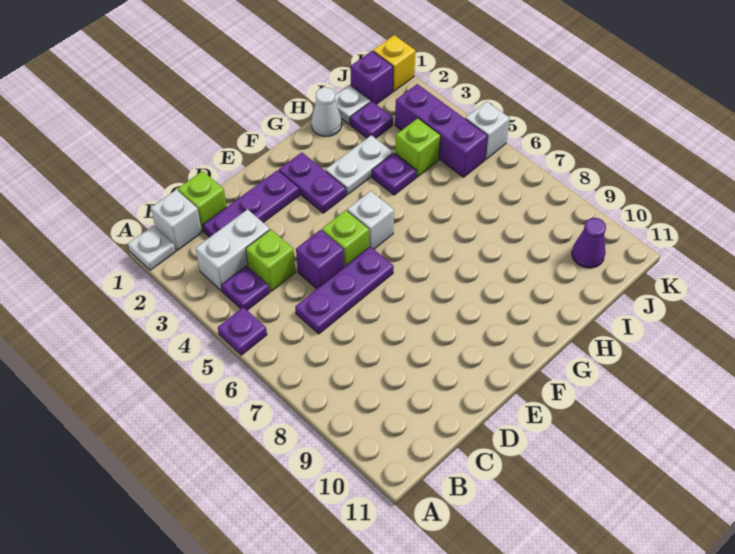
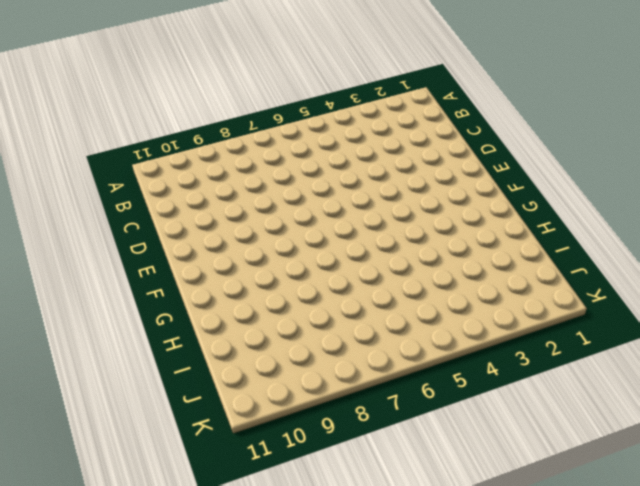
none -> white plate A1 level 1
none -> purple plate A5 level 1
none -> white brick B1 level 1

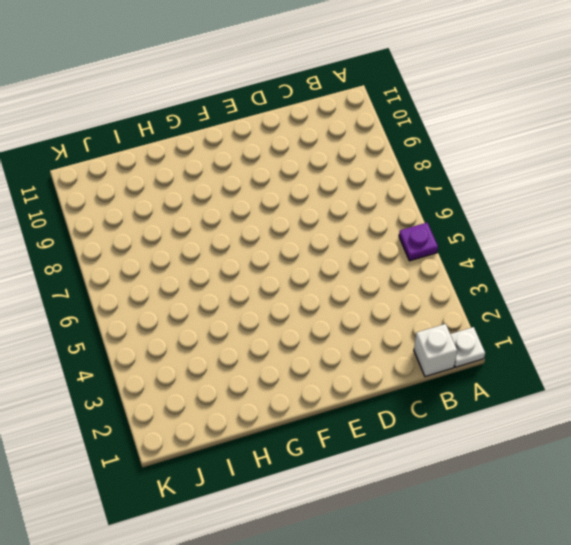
none -> white brick B3:C3 level 1
none -> purple plate B4 level 1
none -> lime brick C1 level 1

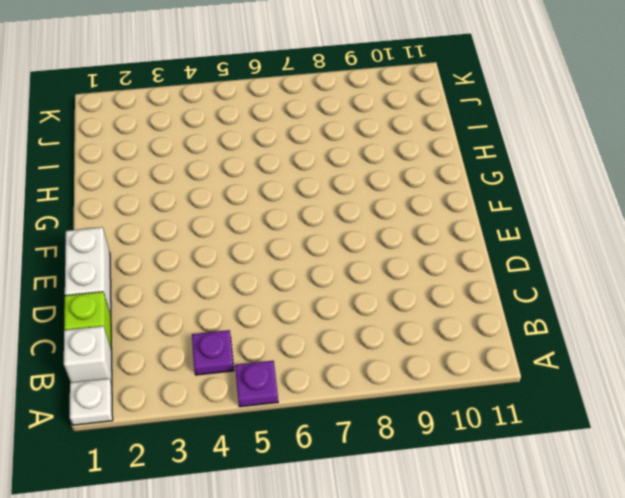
white brick D1:E1 level 1 -> white brick B3:C3 level 1
none -> purple plate C2:E2 level 1
none -> lime brick C4 level 1
none -> purple plate C6:E6 level 1

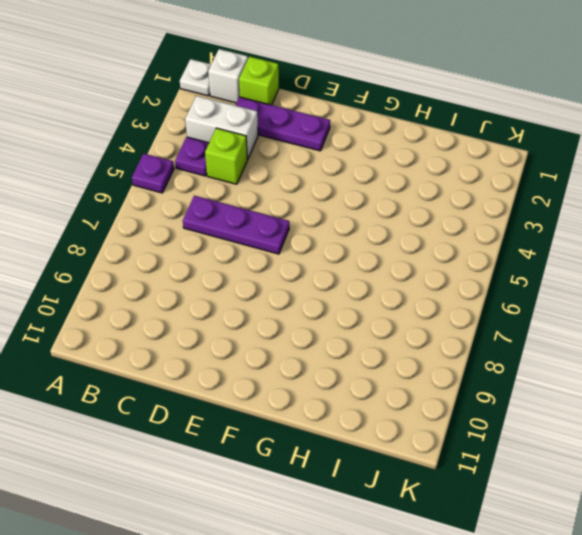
none -> purple brick D5 level 1
none -> lime brick E5 level 1
none -> purple plate F2:F3 level 1

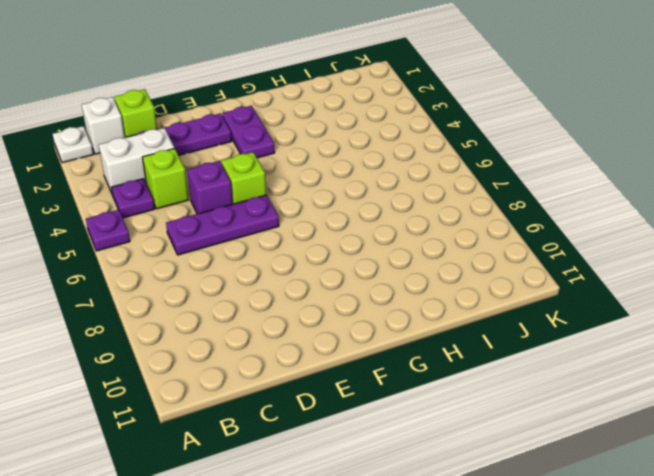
none -> white brick F5 level 1
none -> white plate G3:H3 level 1
none -> white cone H1 level 1

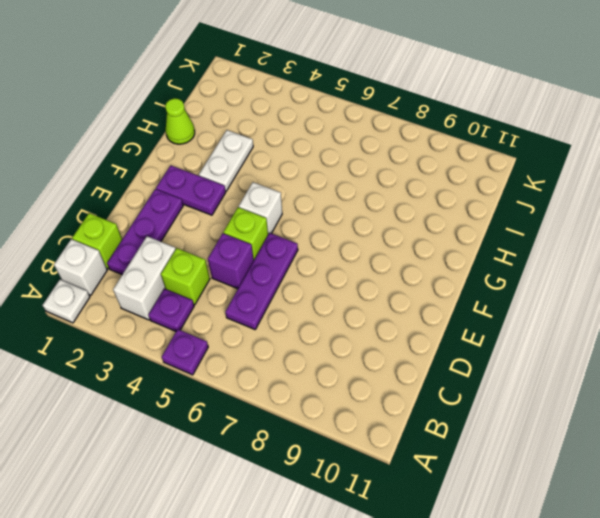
lime cone H1 level 1 -> white cone H1 level 1
none -> purple plate H4 level 1
none -> white plate I1 level 1
none -> purple plate I2 level 1

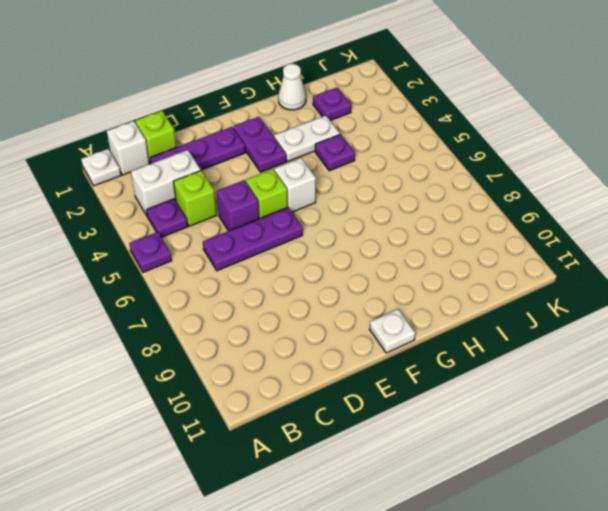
white plate F11 level 1 -> white plate I1 level 1
none -> lime brick I4 level 1
none -> purple brick J1 level 1
none -> purple brick J3:J5 level 1

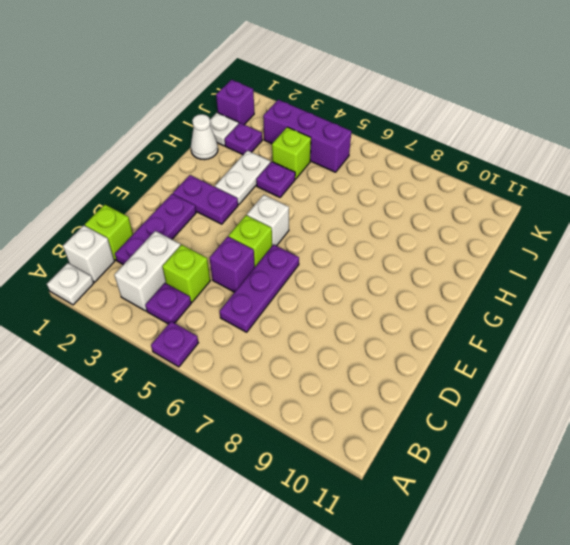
none -> purple cone J10 level 1
none -> yellow brick K1 level 1
none -> white brick K5 level 1

